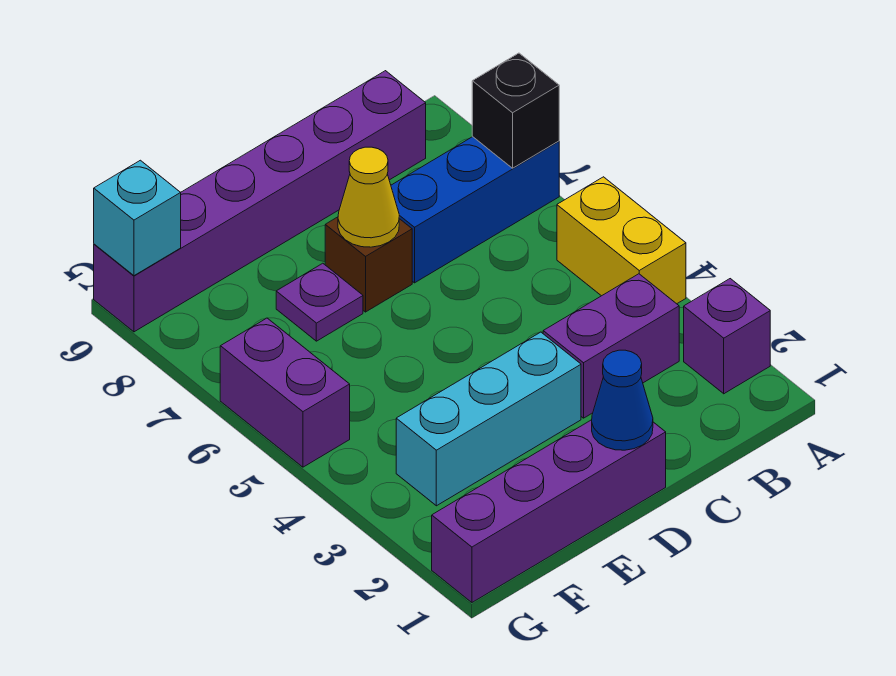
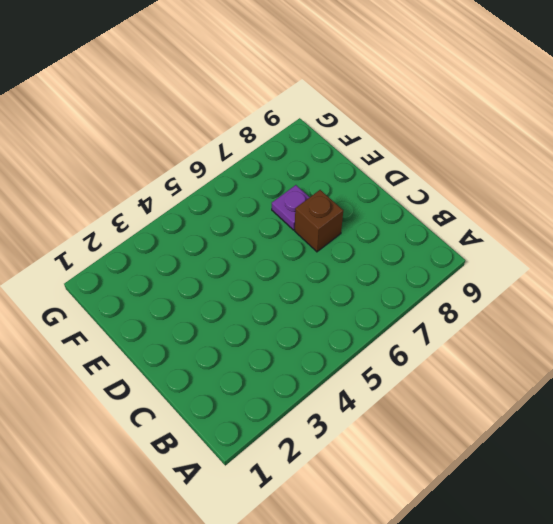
none -> purple brick A2 level 1
none -> yellow brick A4:A5 level 1
none -> blue brick A7:C7 level 1

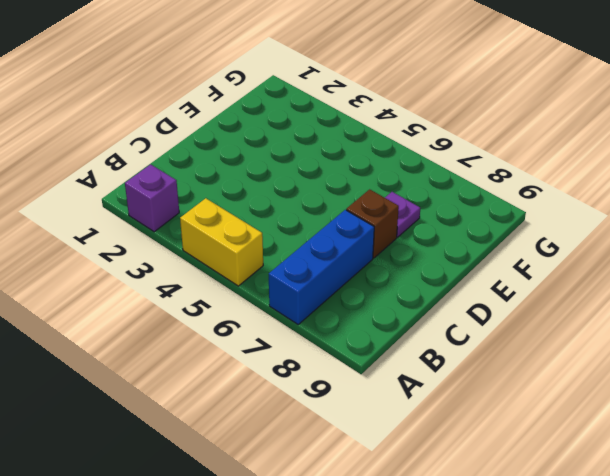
none -> purple brick B3:C3 level 1
none -> purple brick B9:G9 level 1
none -> purple brick D1:G1 level 1

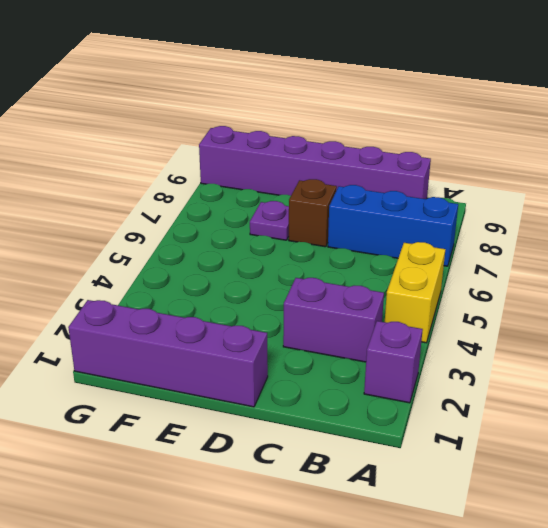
none -> cyan brick D3:F3 level 1
none -> purple brick G5:G6 level 1
none -> black brick A7 level 2

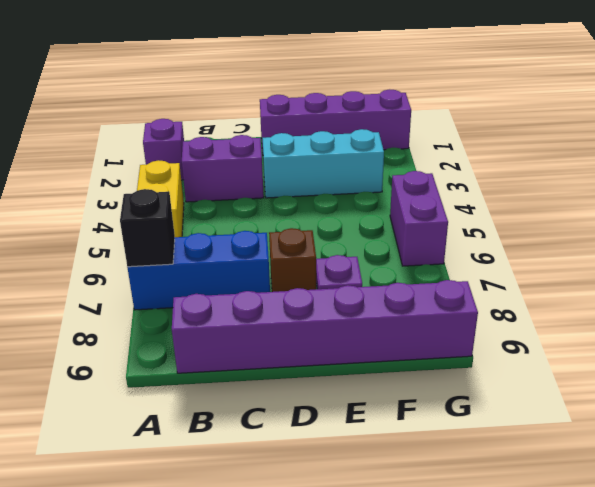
none -> blue cone D1 level 2
none -> yellow cone D7 level 2
none -> cyan brick G9 level 2

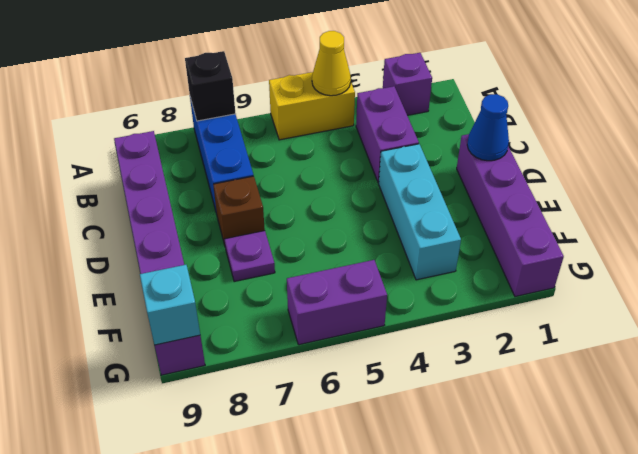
yellow cone A4 level 2 -> yellow cone D7 level 2

